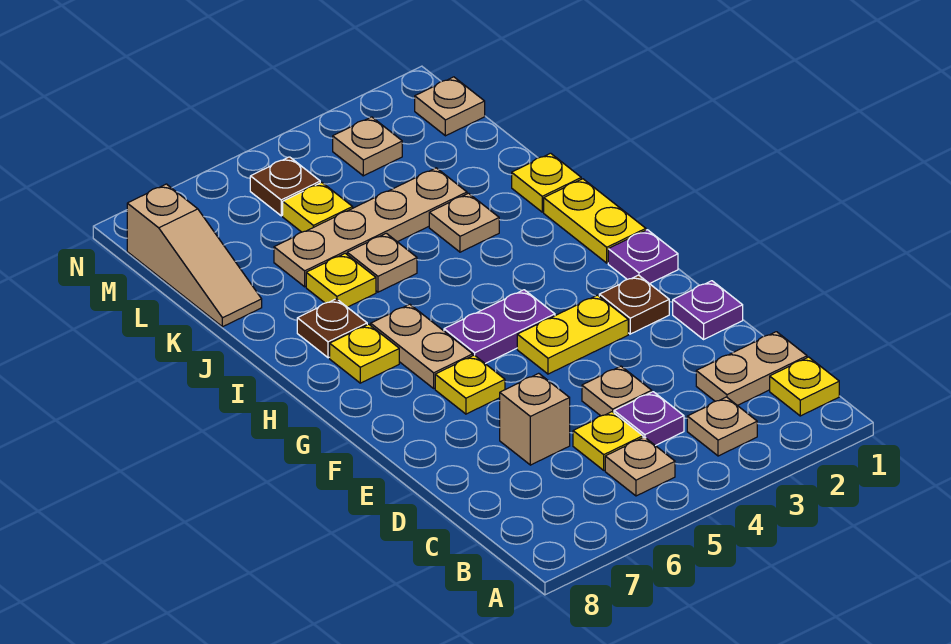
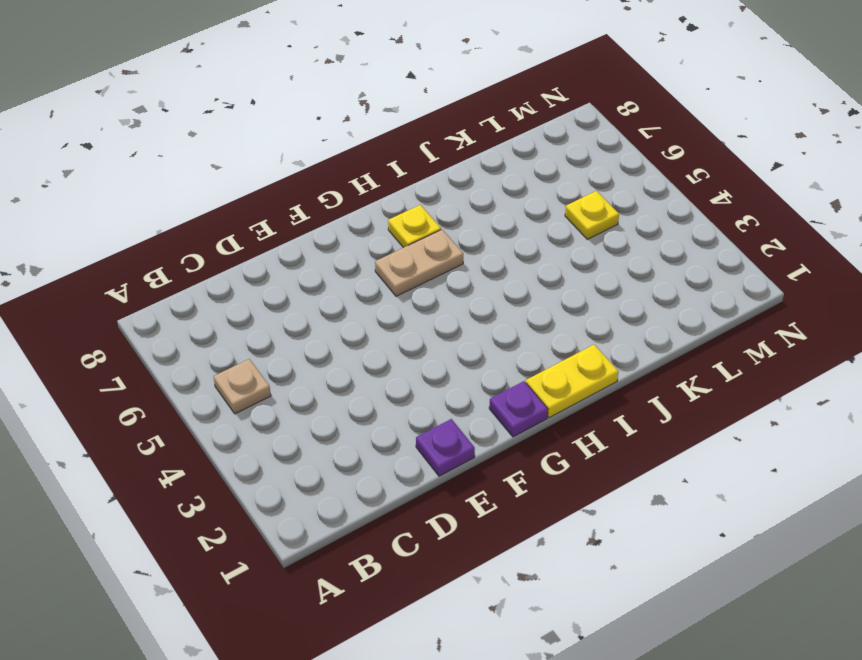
none -> yellow plate B1 level 1
none -> tan plate B3 level 1
none -> tan plate C1:C2 level 1

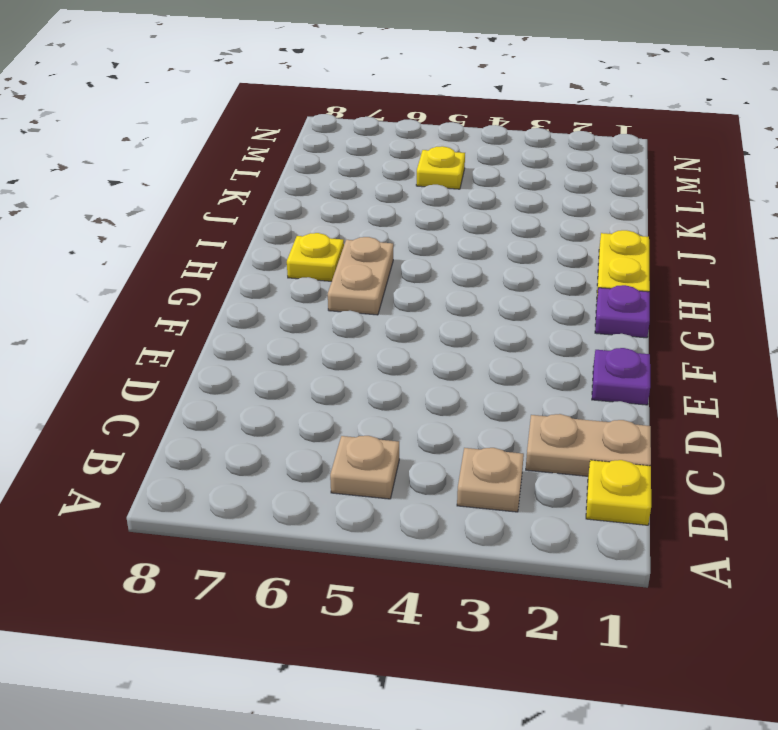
none -> purple plate C4 level 1
none -> yellow plate C5 level 1
none -> tan plate D4 level 1

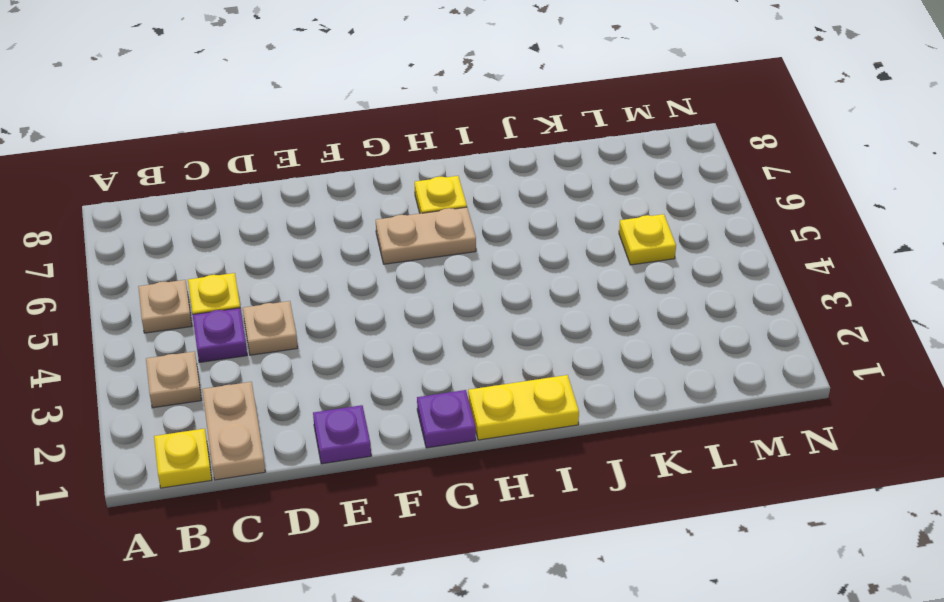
none -> tan brick D6 level 1
none -> brown plate F2 level 1
none -> yellow plate F3:F4 level 1

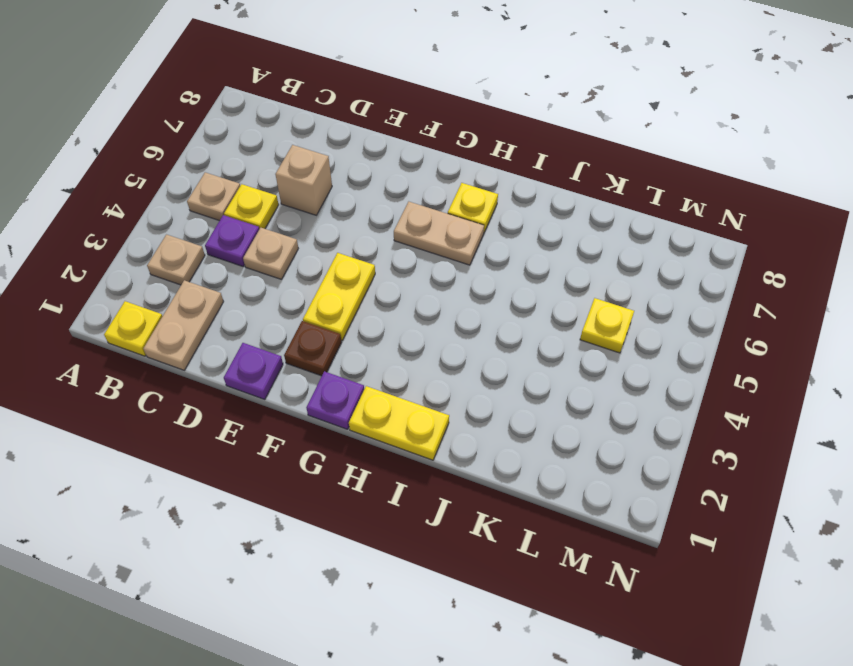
none -> yellow plate F6 level 1
none -> purple plate G4:G5 level 1
none -> brown plate I7 level 1

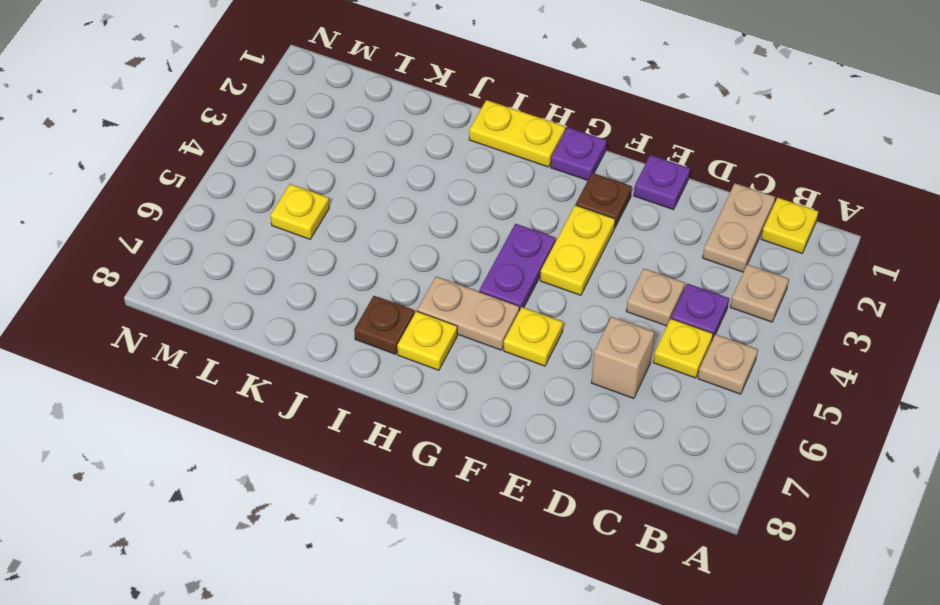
none -> yellow plate J1 level 1
none -> tan plate J3 level 1
none -> tan plate J5 level 1

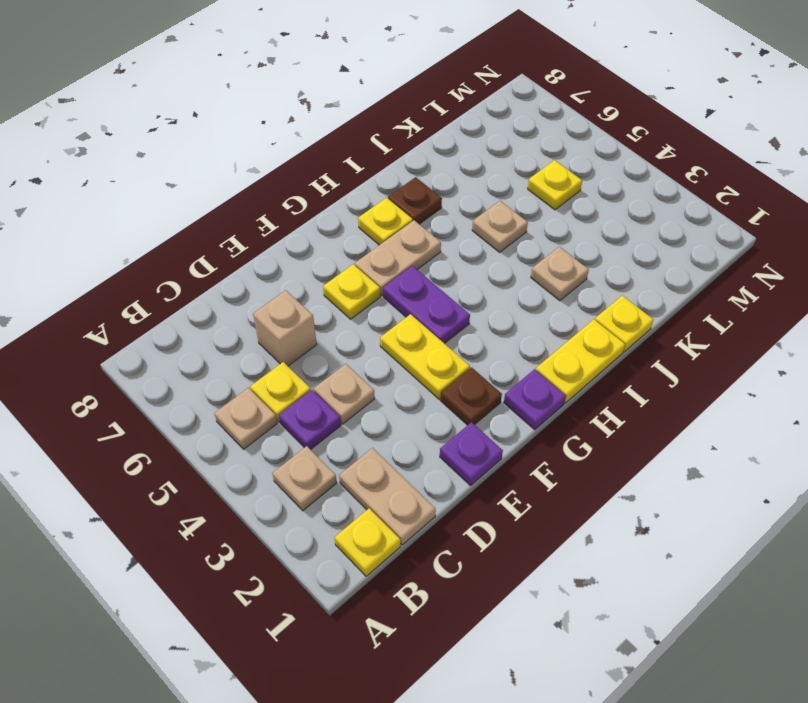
none -> yellow plate J6 level 1
none -> tan plate K3:K6 level 1
none -> tan slope K8:M8 level 1 top M

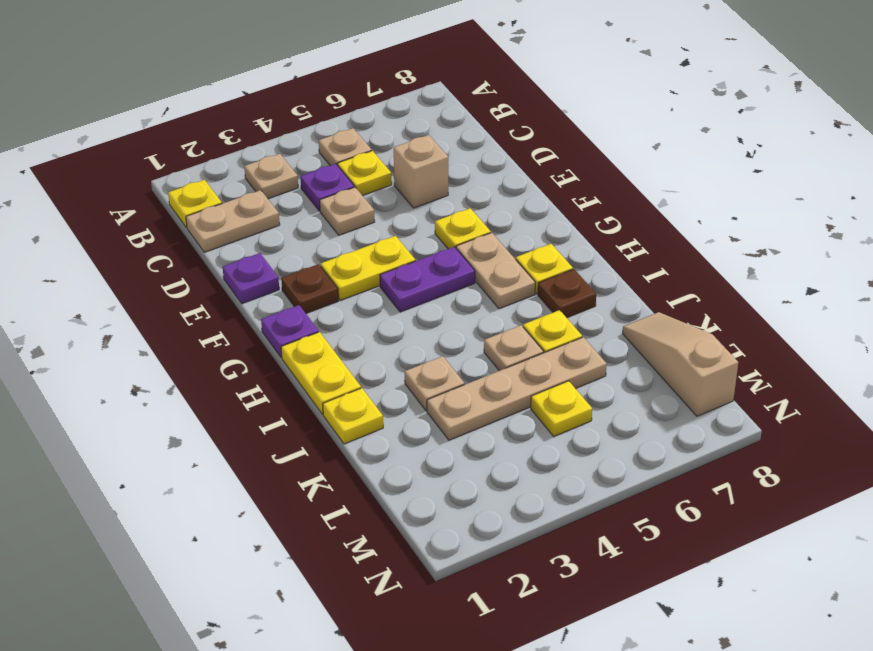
none -> tan plate M1 level 1
none -> tan plate M3 level 1
none -> brown plate M5 level 1

